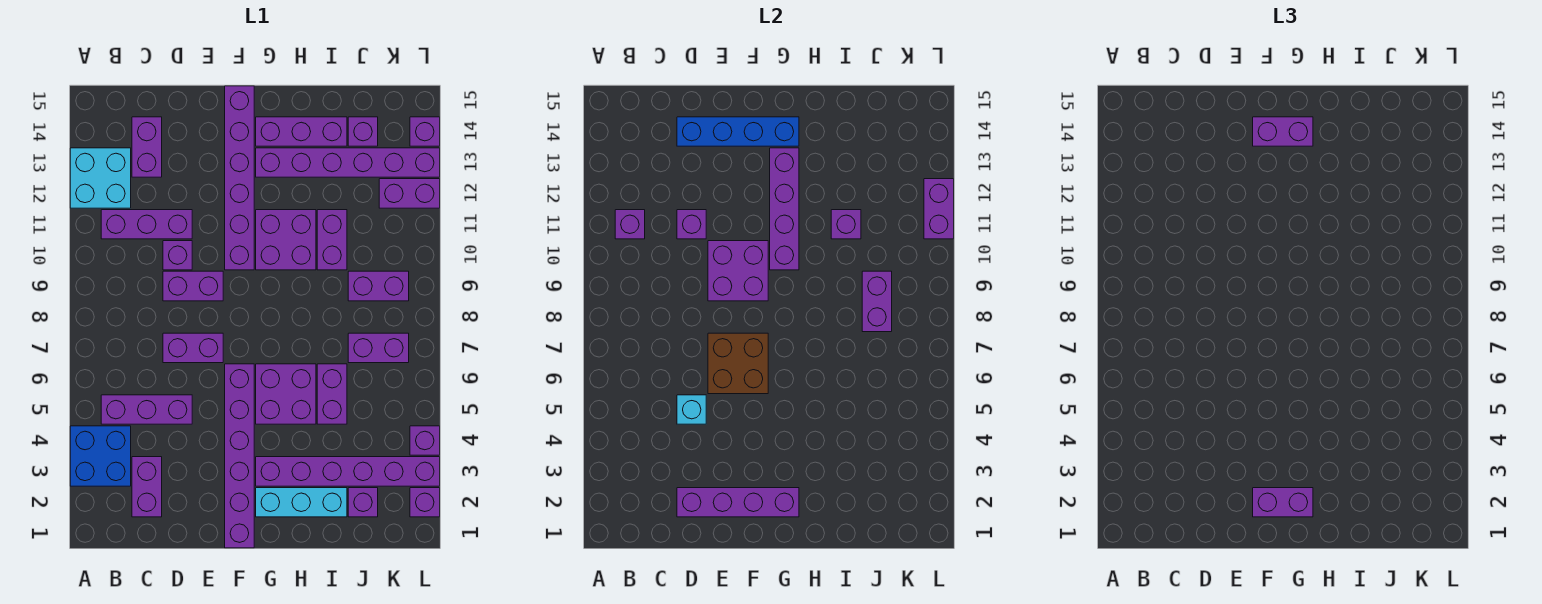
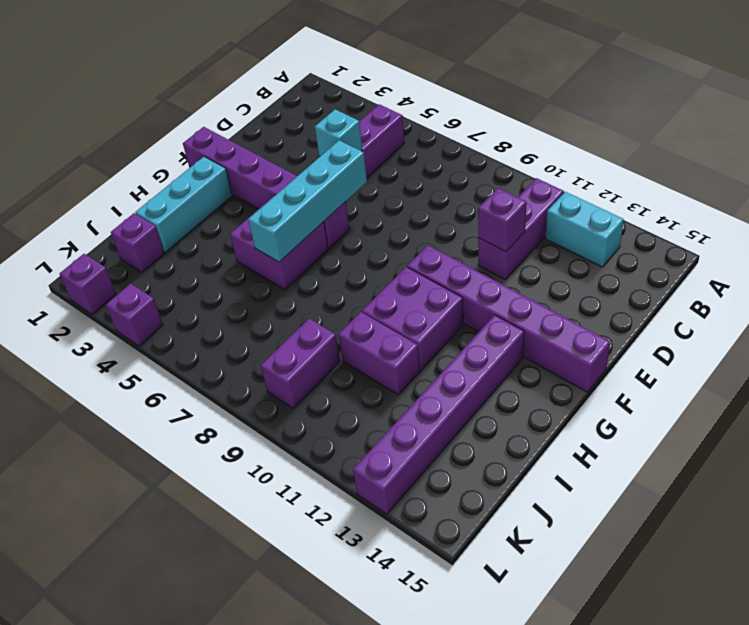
cyan brick B12:B13 level 1 -> cyan brick A12:B13 level 1
cyan brick E6:H6 level 2 -> brown brick E6:F7 level 2
none -> blue brick A3:B4 level 1
none -> purple brick C2:C3 level 1
none -> purple brick C13:C14 level 1
none -> purple brick D7:E7 level 1

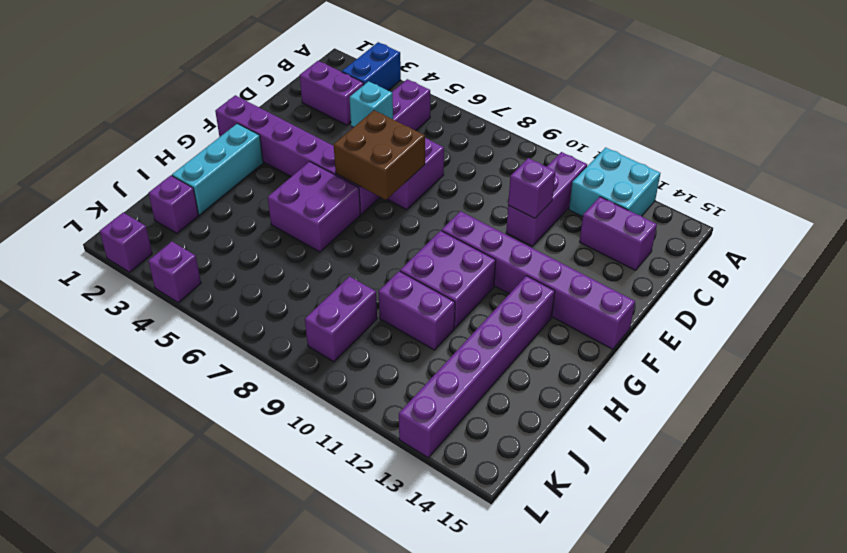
blue brick A3:B3 level 1 -> blue brick A3:B4 level 1
none -> purple brick D9:E9 level 1
none -> purple brick D10 level 1
none -> purple brick G3:L3 level 1
none -> purple brick G14:I14 level 1

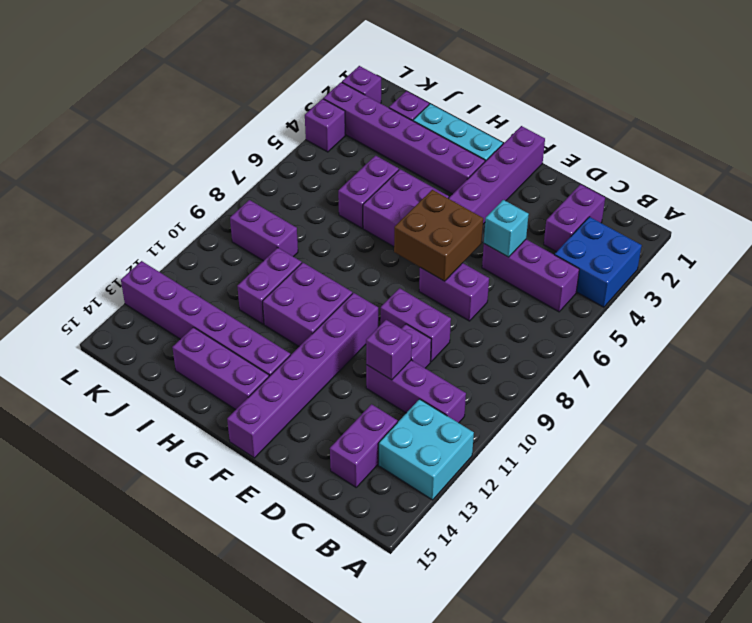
none -> purple brick J7:K7 level 1
none -> purple brick J14 level 1
none -> purple brick K12:L12 level 1
none -> purple brick L14 level 1

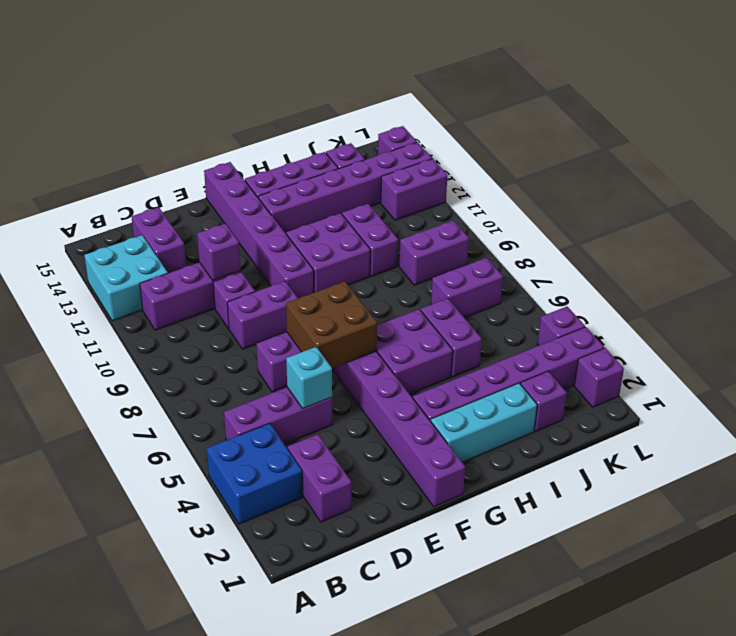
none -> purple brick B11 level 2
none -> purple brick D2:G2 level 2
none -> blue brick D14:G14 level 2
none -> purple brick E9:F10 level 2

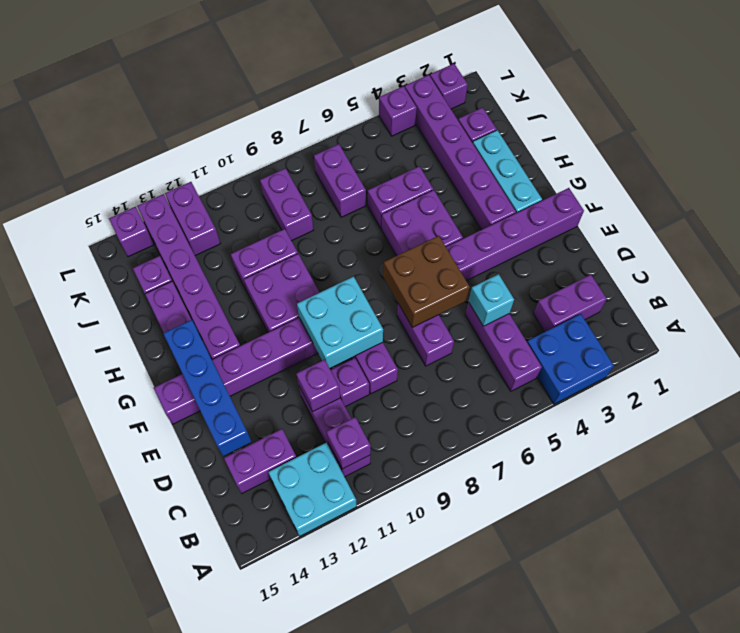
cyan brick E9:F10 level 2 -> purple brick E9:F10 level 2
none -> purple brick D2:G2 level 2
none -> purple brick G10:G13 level 2
none -> purple brick I11 level 2
none -> purple brick J8:J9 level 2

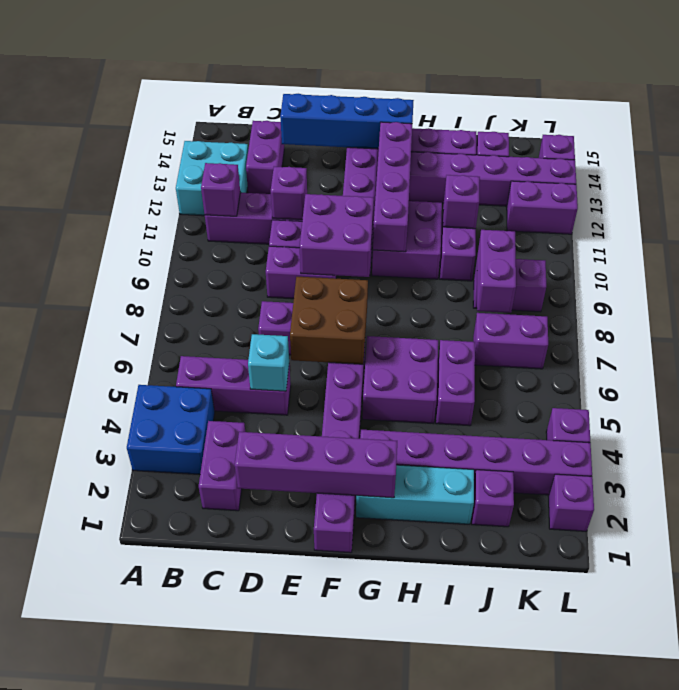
none -> purple brick L11:L12 level 2
none -> purple brick F2:G2 level 3
none -> purple brick F14:G14 level 3

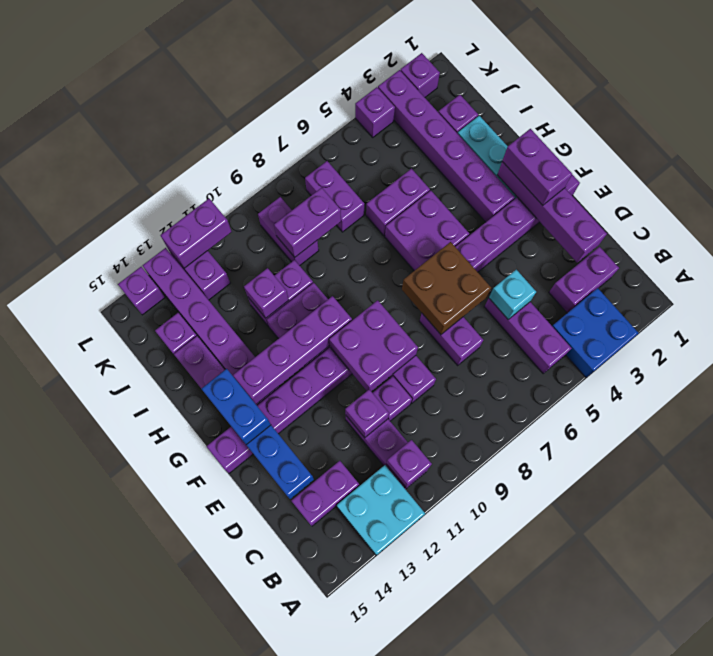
blue brick F14:G14 level 3 -> purple brick F14:G14 level 3

